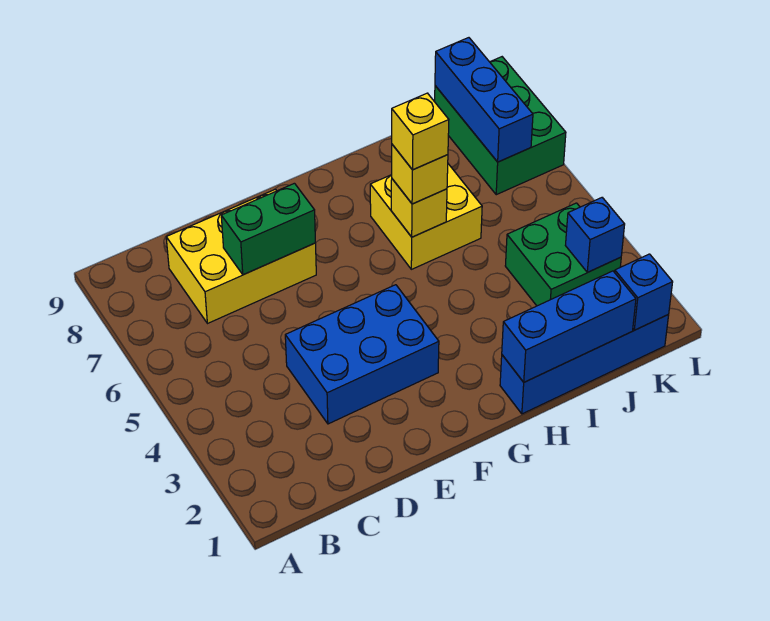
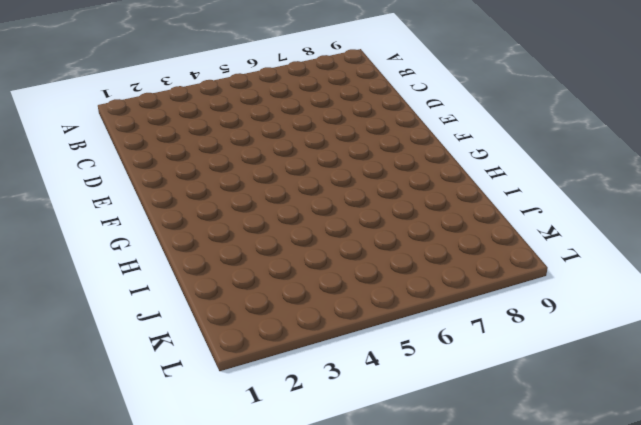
none -> yellow brick C7:E8 level 1
none -> blue brick D3:F4 level 1
none -> blue brick H1:K1 level 1

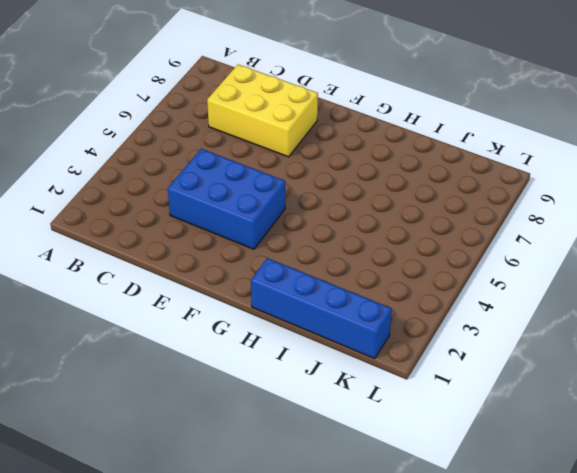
none -> yellow brick H6:I7 level 1
none -> green brick J3:K4 level 1
none -> green brick K7:L9 level 1

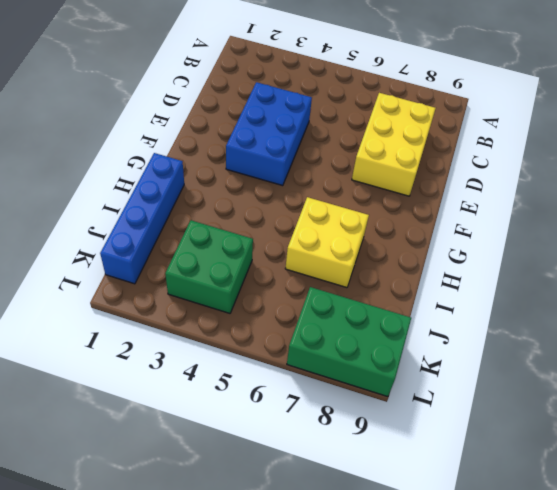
none -> green brick D7:E7 level 2
none -> blue brick H1:J1 level 2
none -> yellow brick H6 level 2

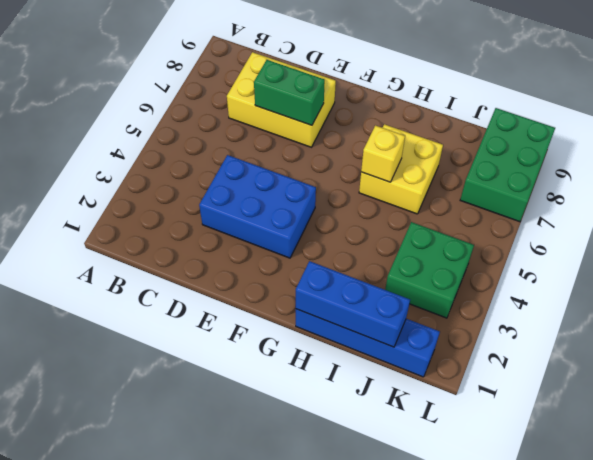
none -> blue brick K1 level 2
none -> blue brick K3 level 2
none -> blue brick K7:K9 level 2

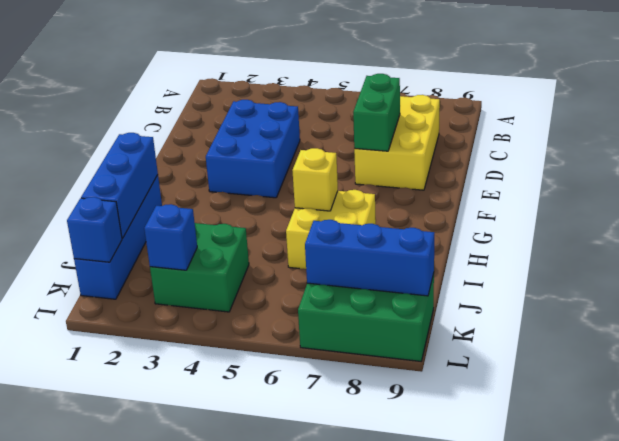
none -> yellow brick H6 level 3
none -> yellow brick H6 level 4

